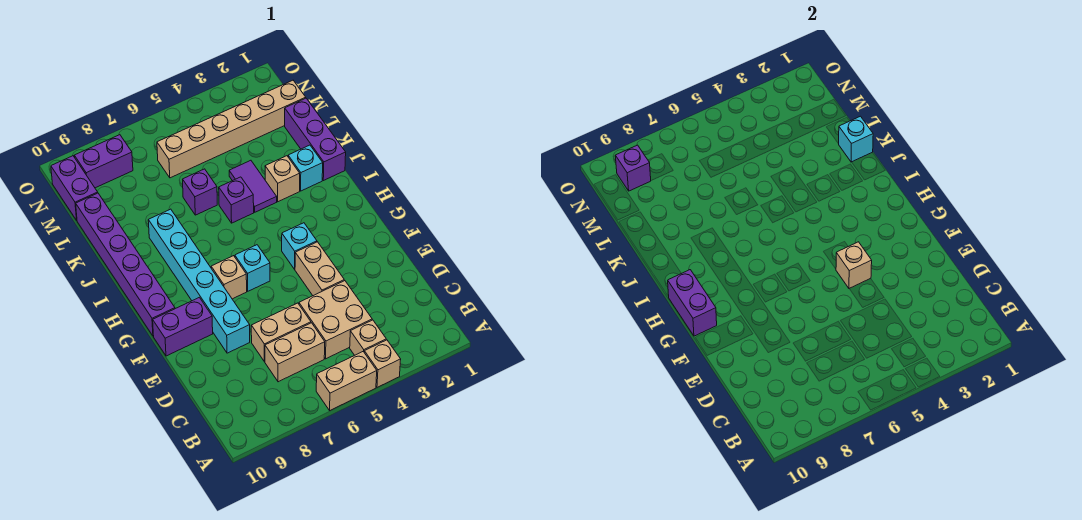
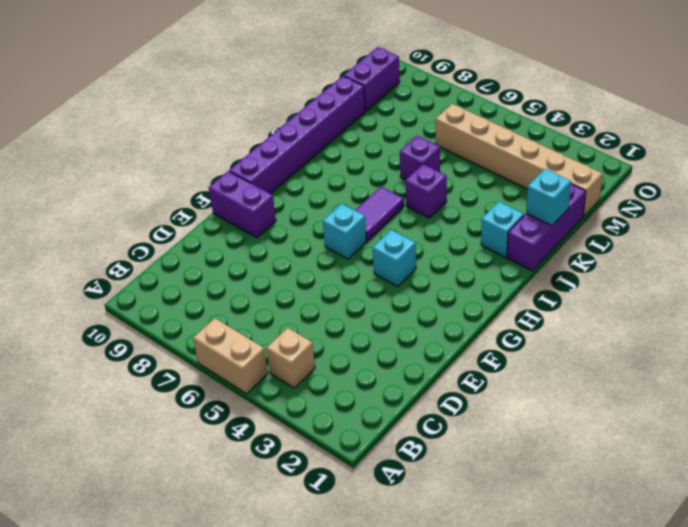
purple tile H6:I6 level 1 -> purple tile J4:K4 level 1
none -> tan brick A4 level 1
none -> tan brick C4:D5 level 1
none -> tan brick C6:C7 level 1

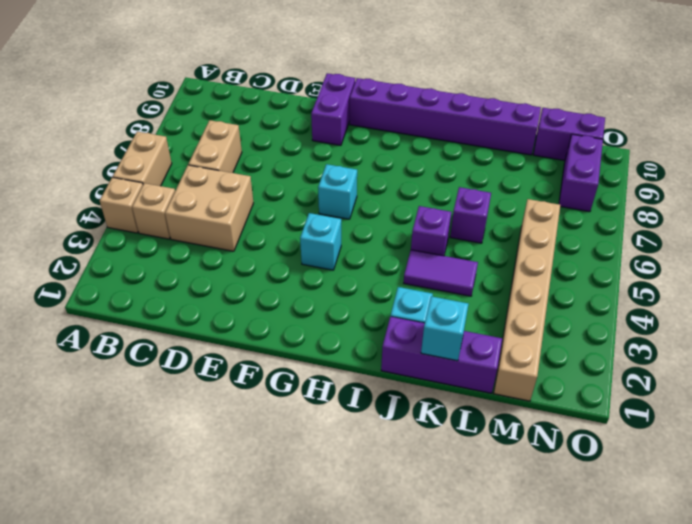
none -> tan brick D6:D7 level 1
none -> tan brick E4:F4 level 1
none -> cyan brick E8:J8 level 1

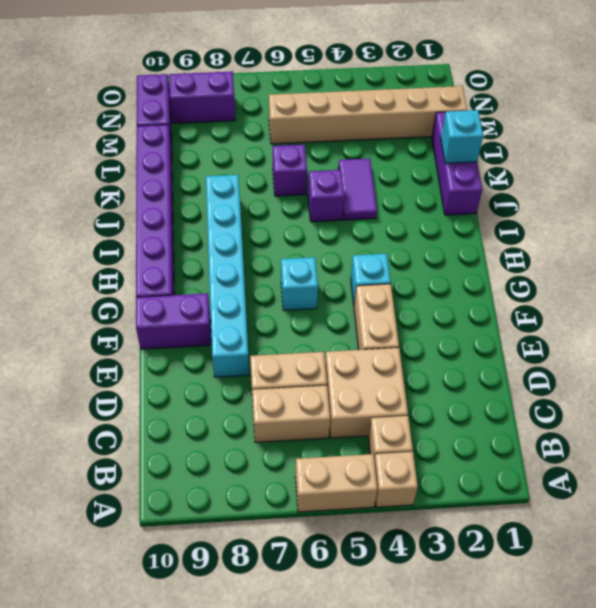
none -> tan brick G7 level 1
none -> cyan brick J2 level 1
none -> tan brick J3 level 1

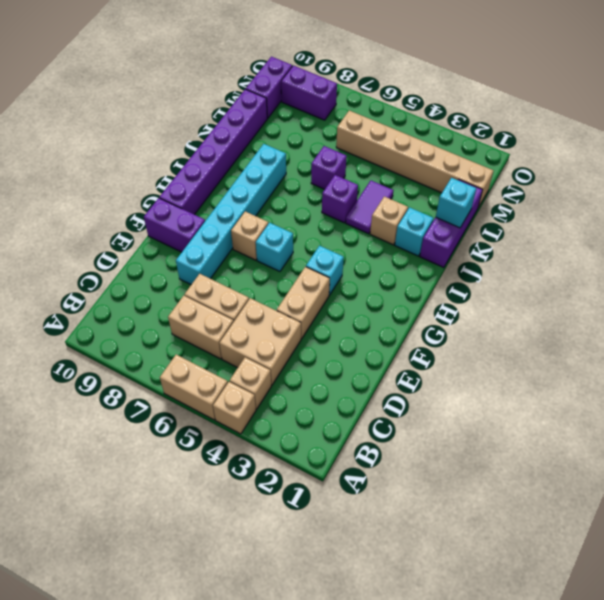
none -> tan brick F4 level 2
none -> purple brick G10:H10 level 2
none -> purple brick N9 level 2

